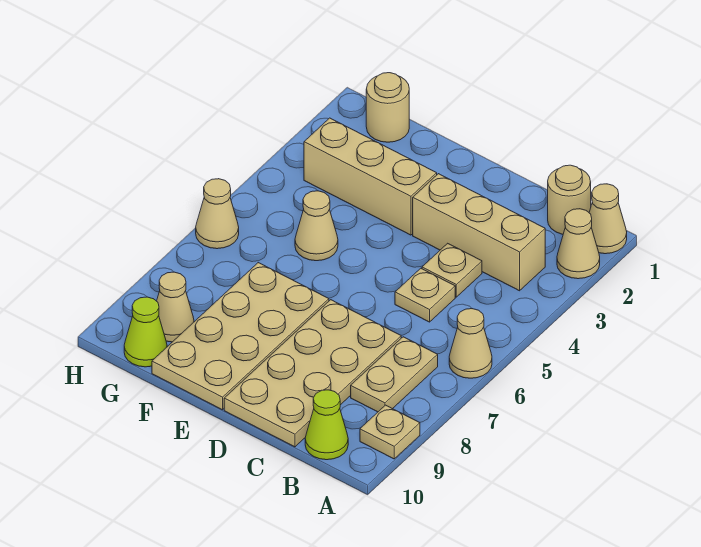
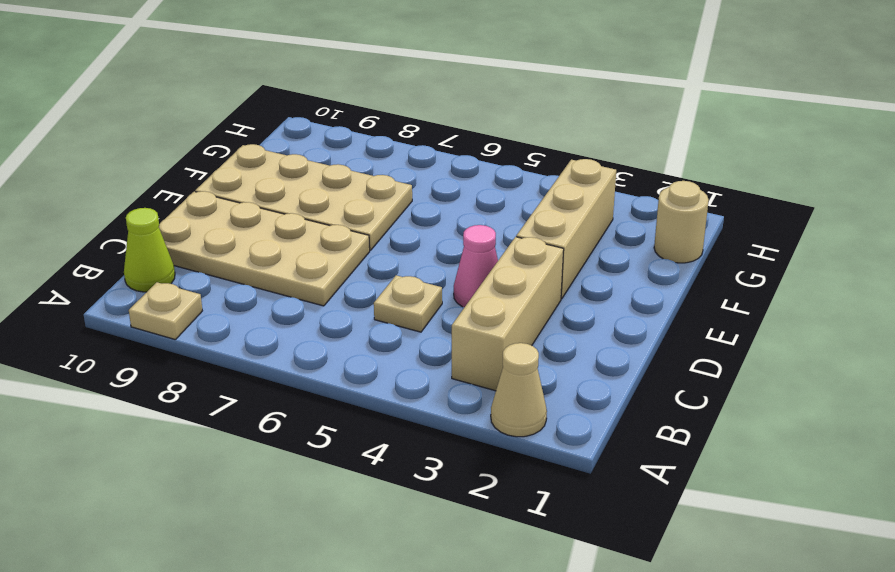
pink cone D4 level 1 -> none
none -> tan cone A1 level 1
none -> tan cone A6 level 1
none -> tan round brick B1 level 1

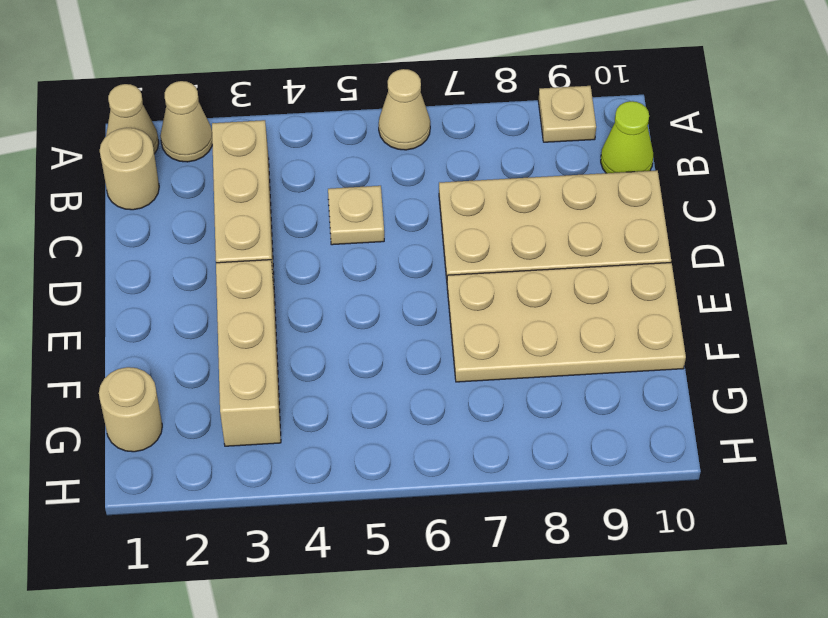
none -> tan plate B7:B8 level 1
none -> tan plate C4 level 1
none -> tan cone F5 level 1

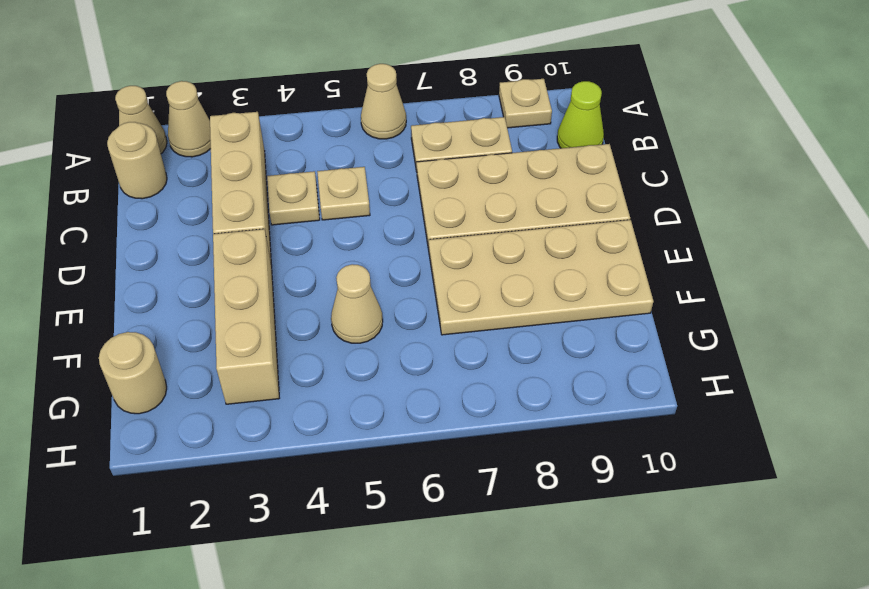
none -> tan cone G9 level 1
none -> lime cone G10 level 1
none -> tan cone H6 level 1

